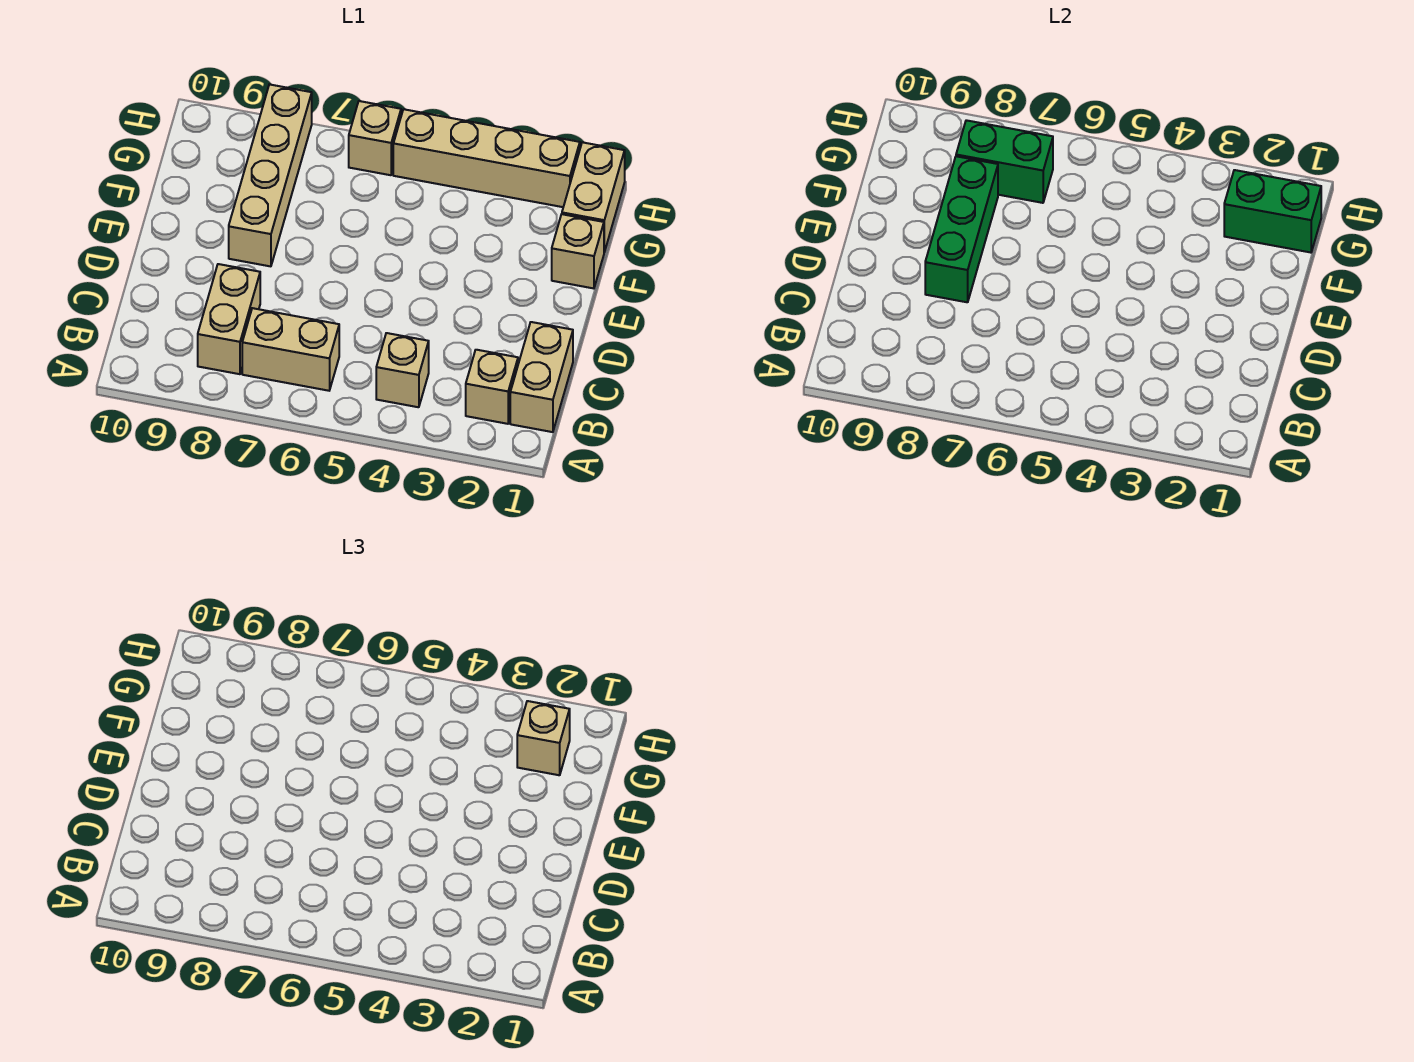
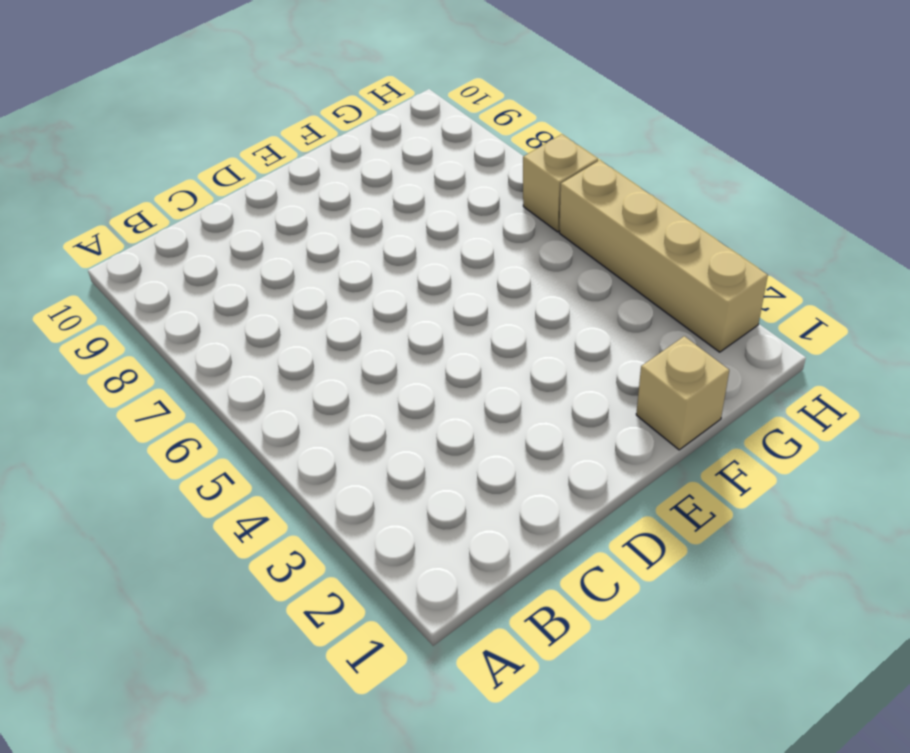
none -> tan brick B1:C1 level 1
none -> tan brick B2 level 1
none -> tan brick B4 level 1

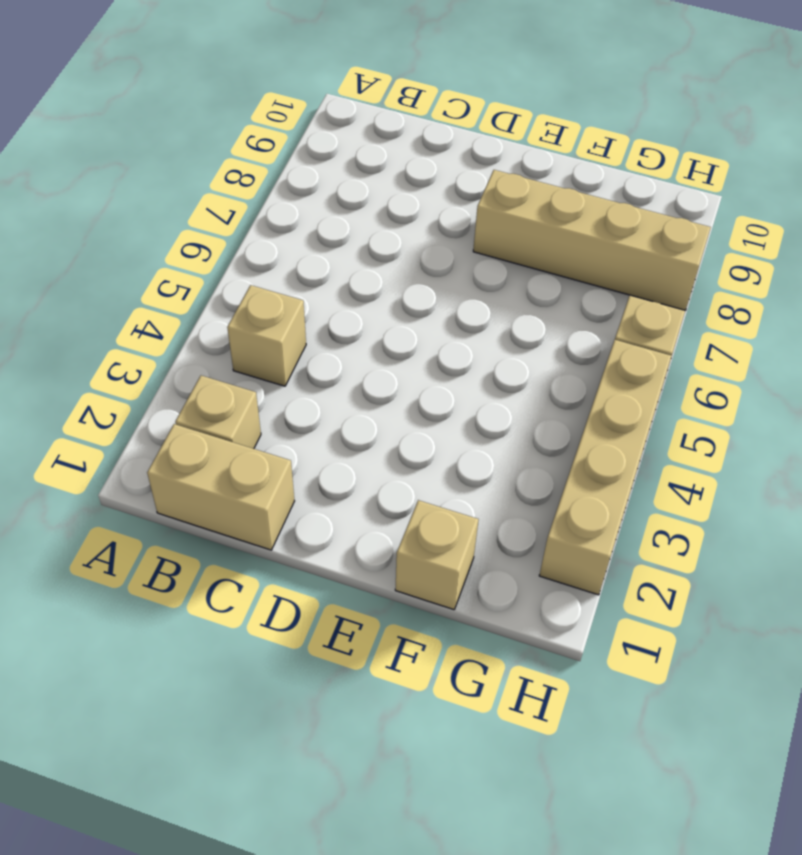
none -> tan brick B6:B7 level 1
none -> tan brick B8:C8 level 1
none -> tan brick G1:H1 level 1

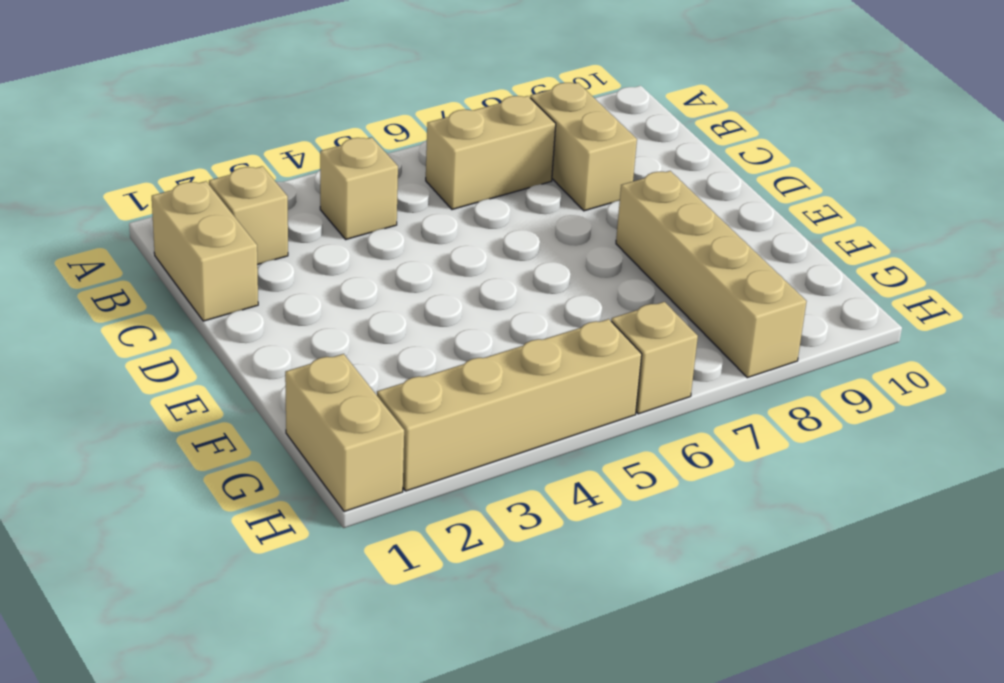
none -> tan brick F1 level 1
none -> green brick D8:F8 level 2
none -> green brick G1:G2 level 2

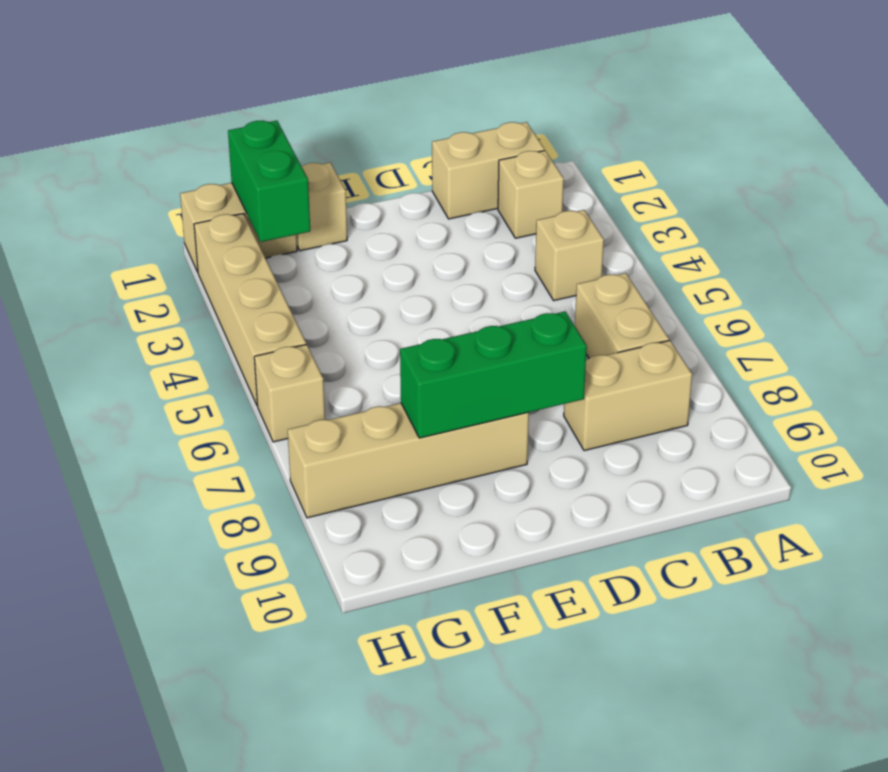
none -> green brick G7:G8 level 2
none -> tan brick G2 level 3

